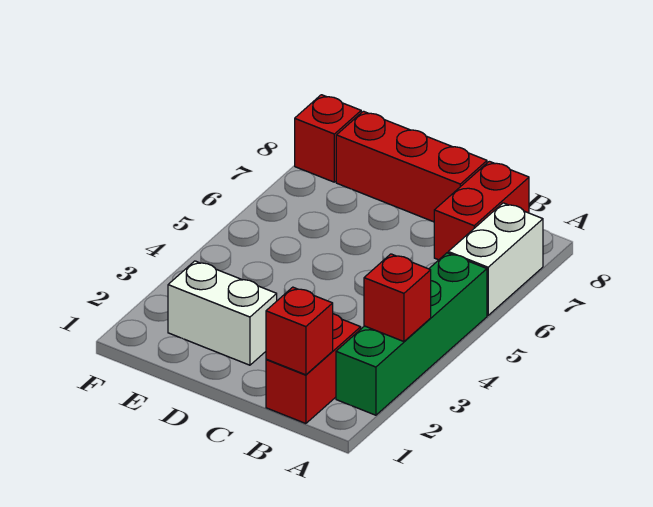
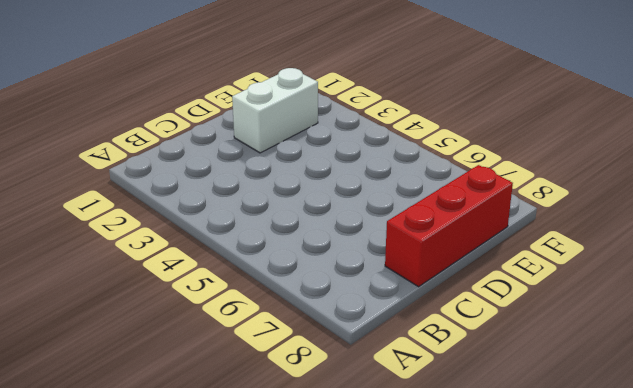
none -> green brick A2:A5 level 1
none -> white brick A6:A7 level 1

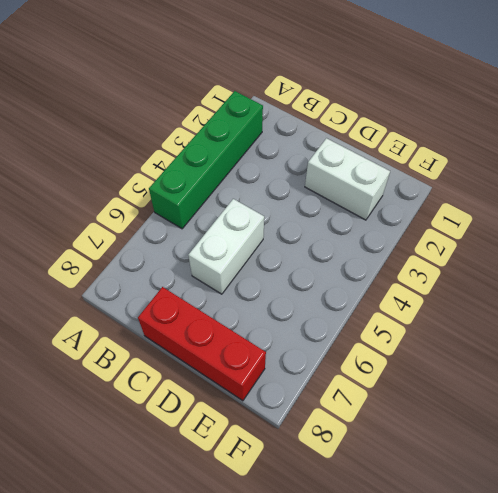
white brick C5:C6 level 1 -> white brick A6:A7 level 1
none -> red brick B1:B2 level 1
none -> red brick B7:B8 level 1

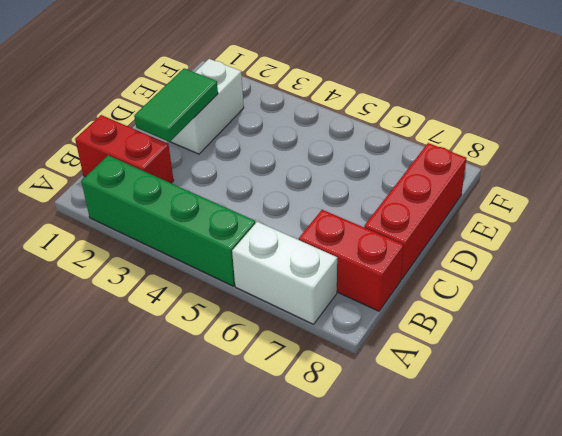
green tile C2:D2 level 2 -> none
none -> red brick F8 level 1
none -> red brick A3 level 2

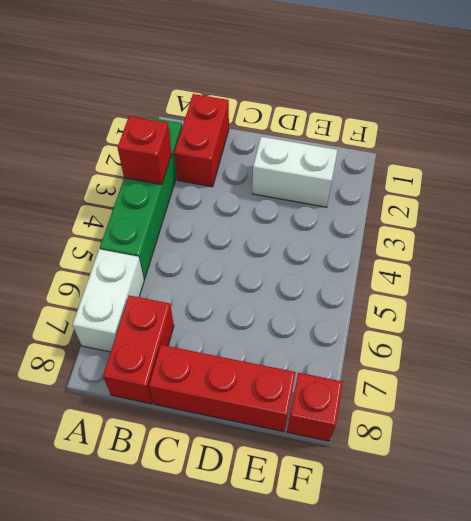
none -> red brick B1 level 2

